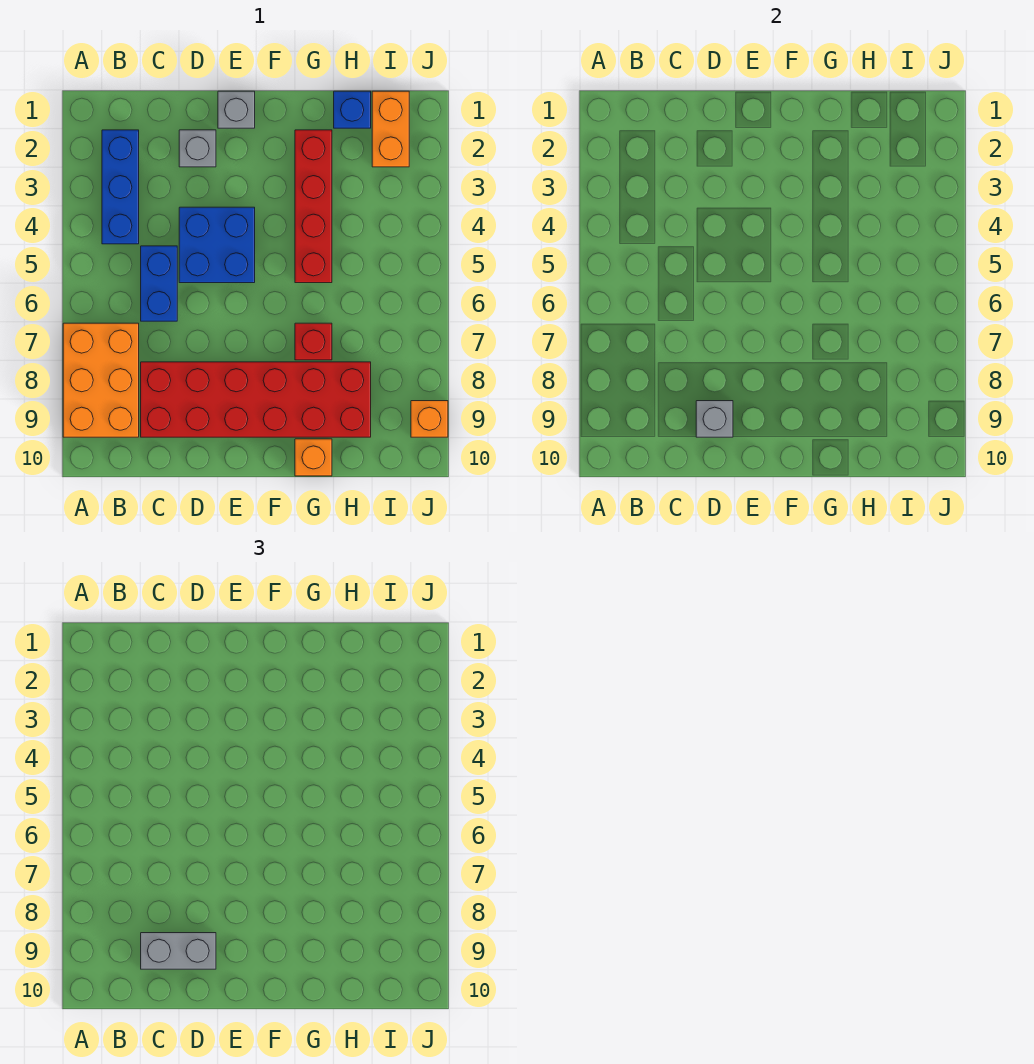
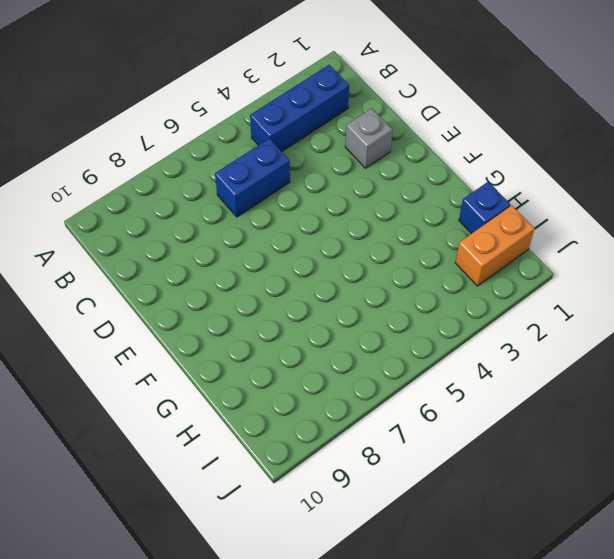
none -> orange brick A7:B9 level 1
none -> red brick C8:H9 level 1
none -> blue brick D4:E5 level 1

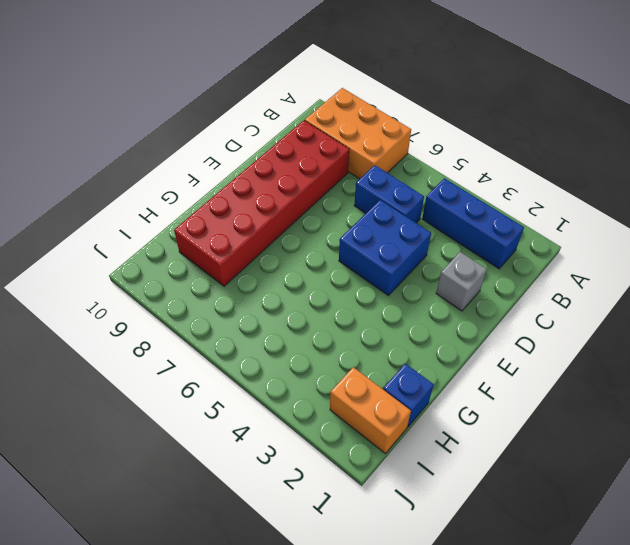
none -> grey brick E1 level 1
none -> red brick G2:G5 level 1
none -> red brick G7 level 1

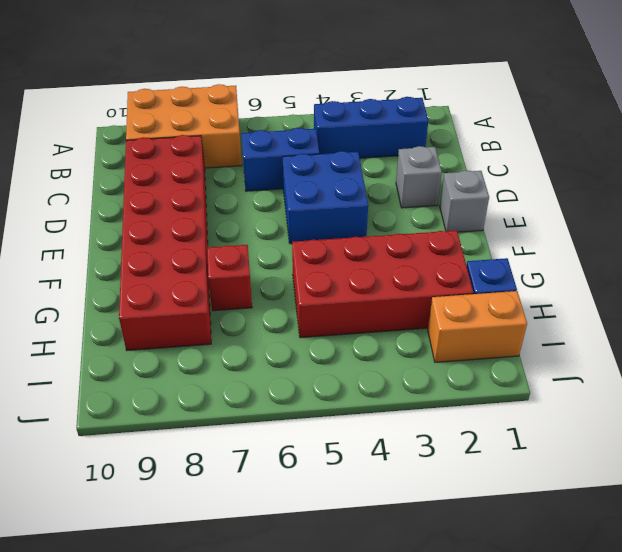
red brick G2:H5 level 1 -> red brick G2:G5 level 1
none -> orange brick G10 level 1
none -> orange brick J9 level 1
none -> grey brick D9 level 2

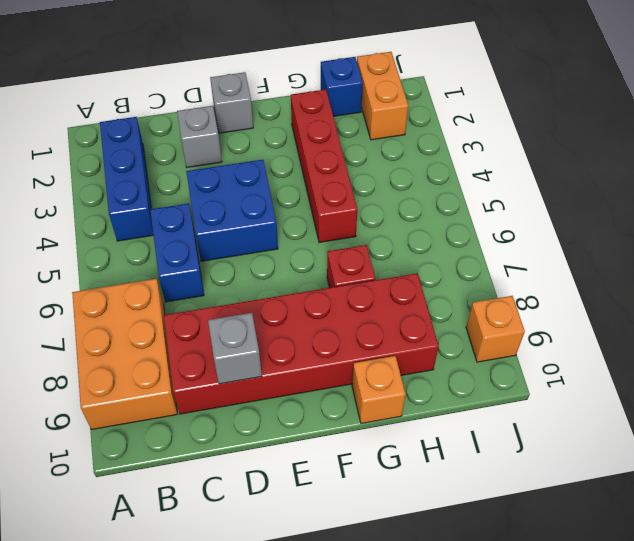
none -> grey brick C9:D9 level 3

